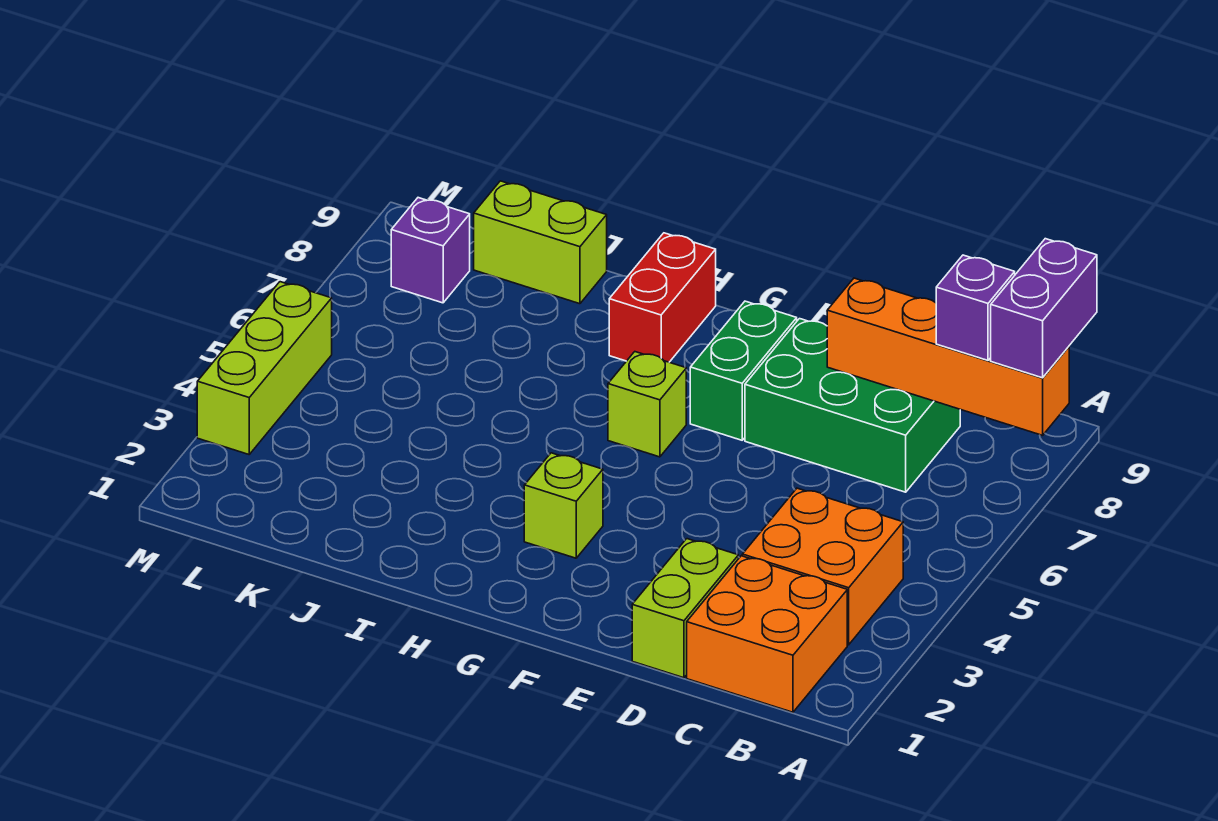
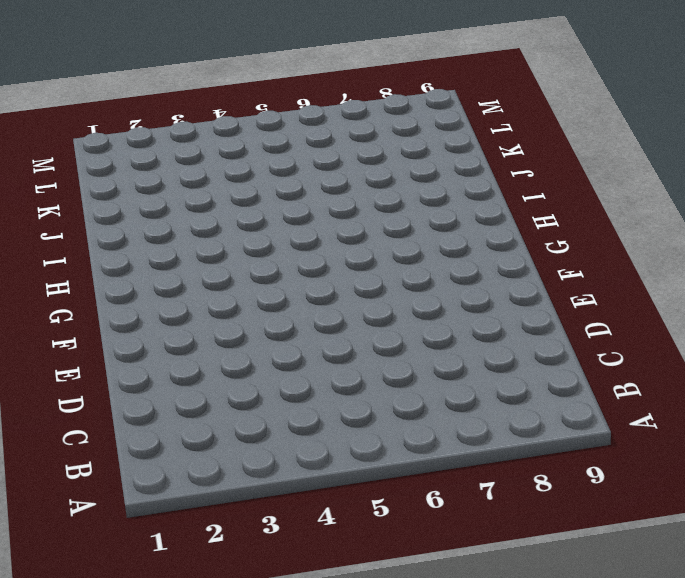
none -> orange brick B1:C2 level 1
none -> orange brick B3:C4 level 1
none -> green brick C7:E8 level 1

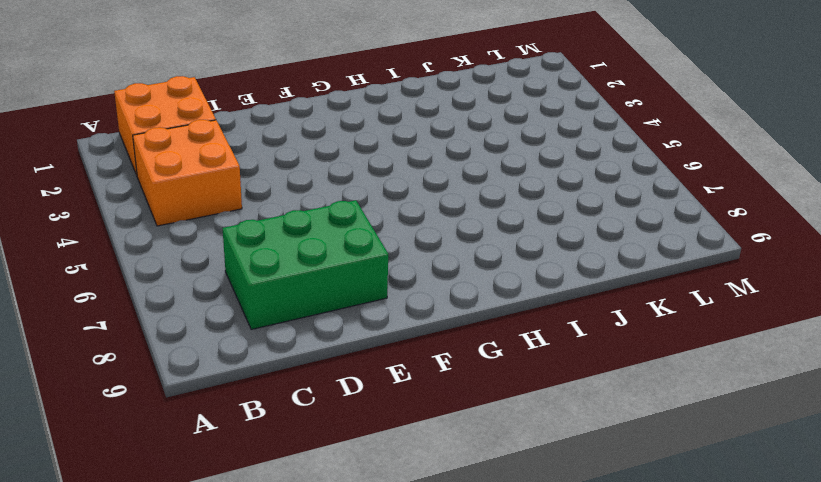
none -> lime brick D1:D2 level 1
none -> green brick F7:F8 level 1
none -> lime brick G3 level 1

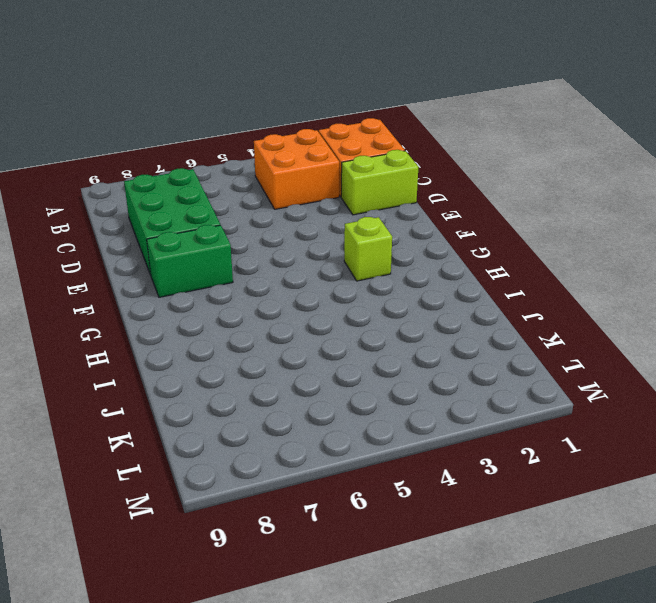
none -> lime brick G6 level 1
none -> red brick H8:H9 level 1
none -> lime brick J9:K9 level 1

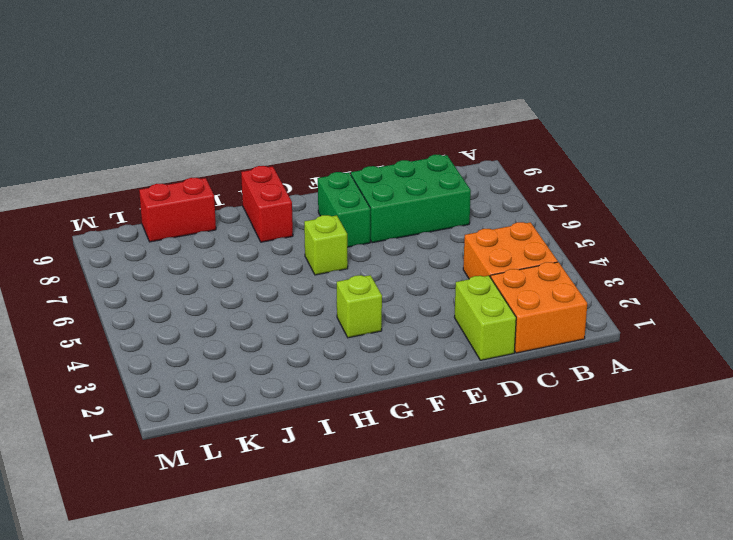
red brick J9:K9 level 1 -> lime brick J9:K9 level 1
none -> purple brick L8 level 1
none -> lime brick M3:M5 level 1
none -> orange brick A8:D8 level 2

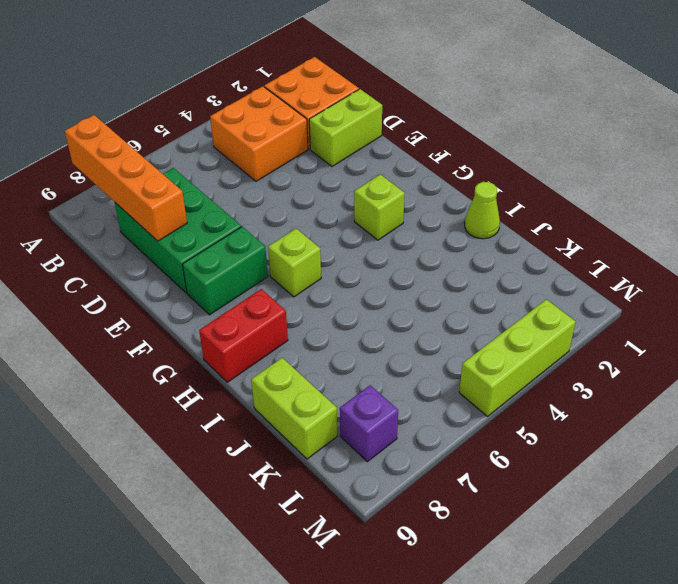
lime cone I1 level 1 -> none
none -> purple brick A8:A9 level 3
none -> purple brick B8 level 3

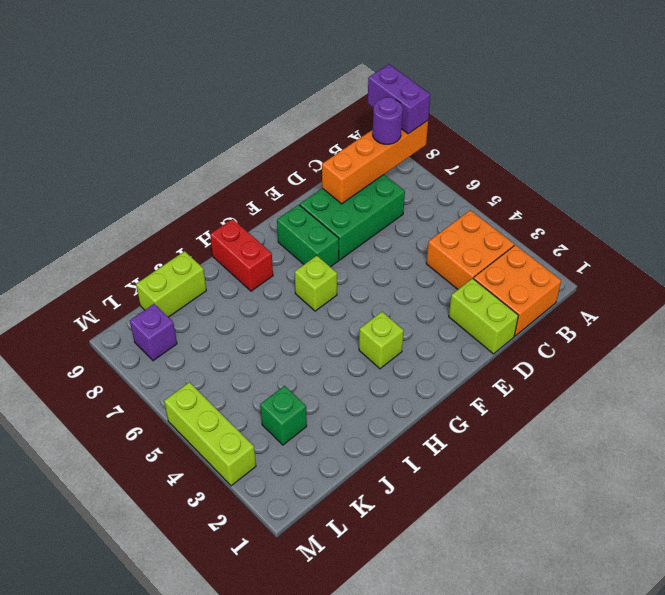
purple round brick B8 level 3 -> purple brick B8 level 3
green brick K3 level 1 -> none

